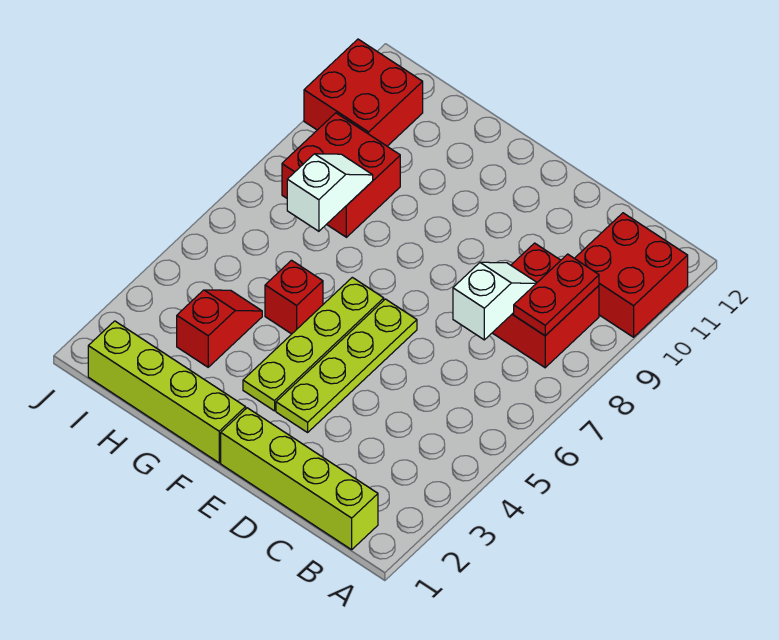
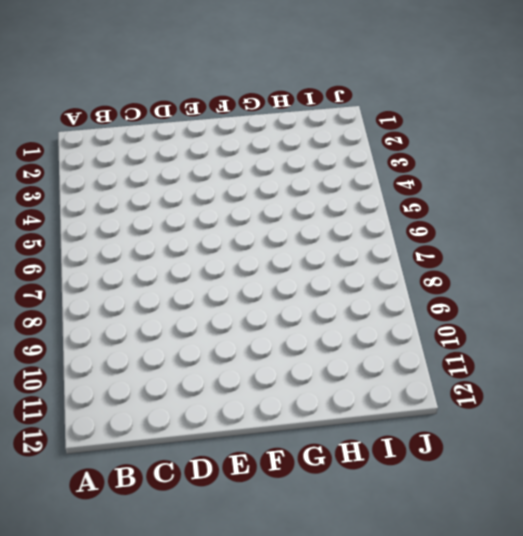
none -> red brick A10:B11 level 1
none -> lime brick B1:E1 level 1
none -> red brick B8:C9 level 1

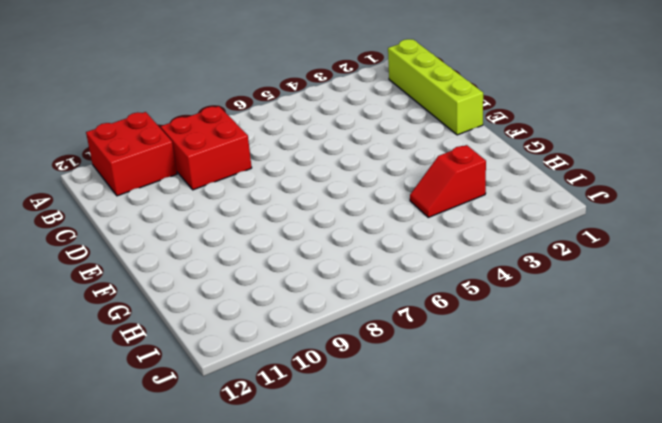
none -> lime plate E3:E6 level 1
none -> lime brick F1:I1 level 1
none -> lime plate F3:F6 level 1

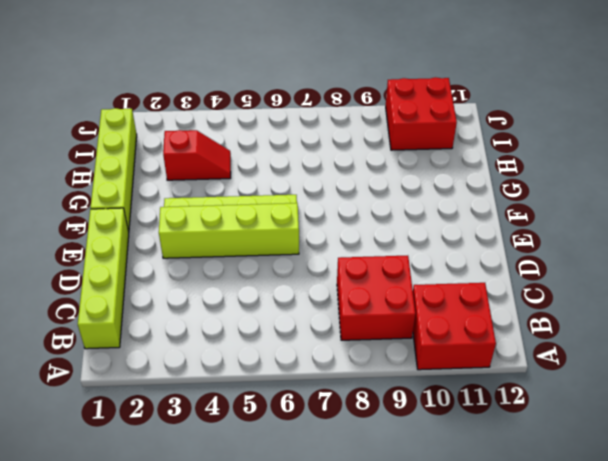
lime brick E3:E6 level 1 -> lime plate E3:E6 level 1
none -> red brick G5 level 1
none -> red brick H8:I9 level 1
none -> red plate B8:B9 level 2

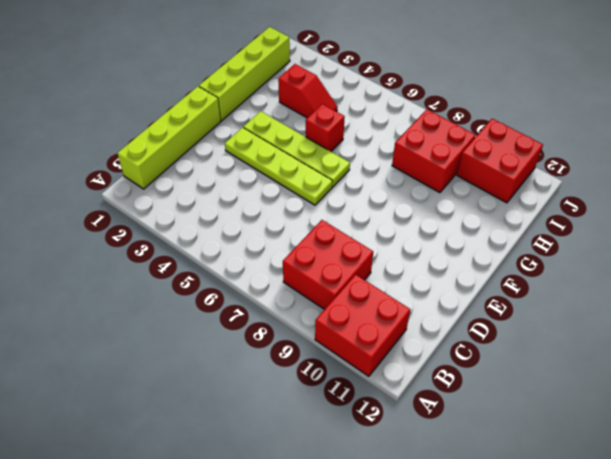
none -> red plate B8:B9 level 2
none -> white slope C7:C8 level 2 top 7
none -> white slope H7:H8 level 2 top 7

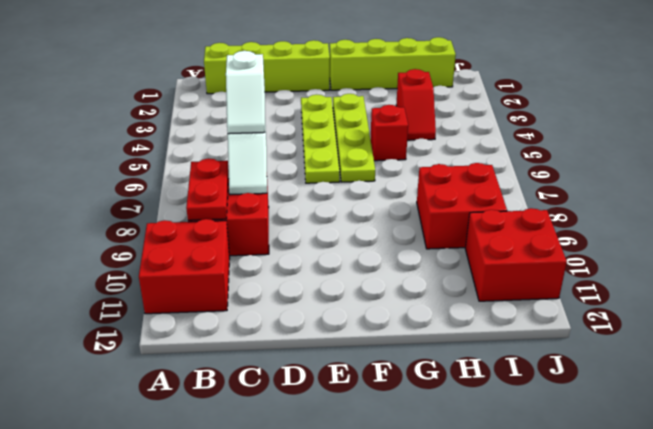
white slope C6:C7 level 3 top 6 -> white slope H7:H8 level 2 top 7

